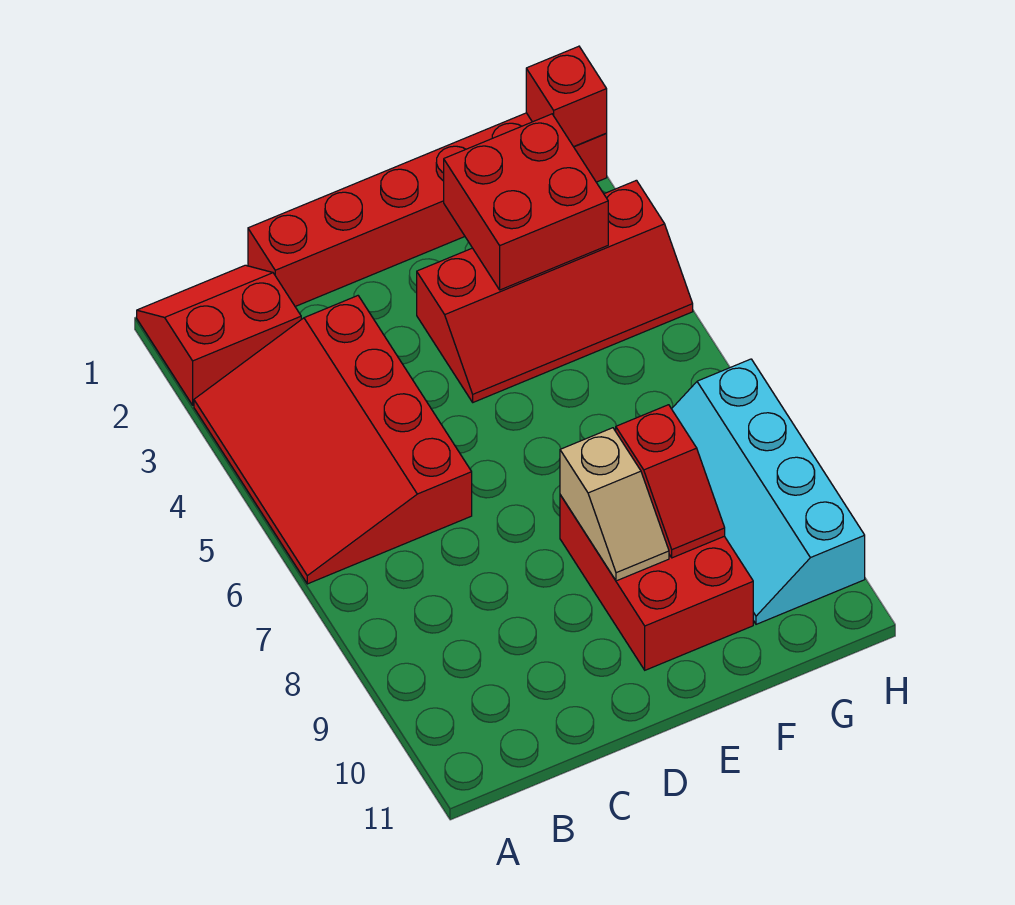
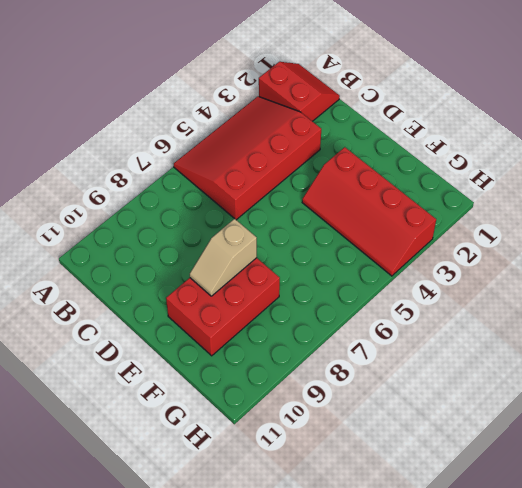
none -> red brick C1:H1 level 1
none -> cyan slope G7:H10 level 1 top H

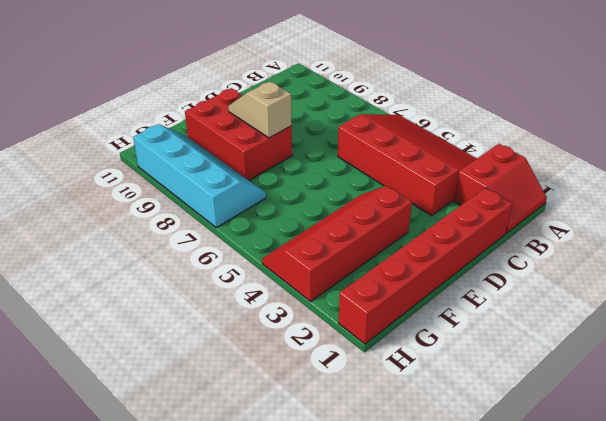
none -> red brick F2:G3 level 2
none -> red slope F8:F9 level 2 top 8

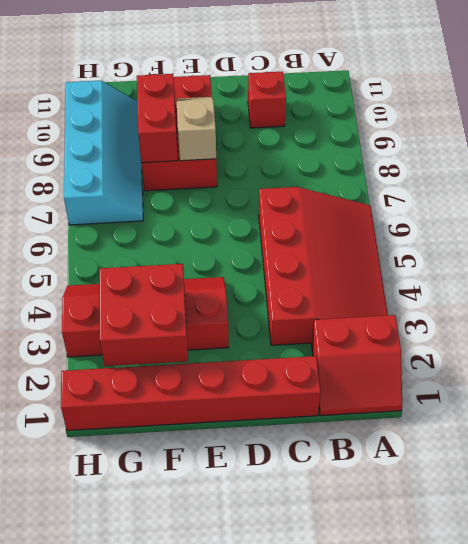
red brick C10 level 1 -> red brick H1 level 2
red brick F8:F9 level 2 -> red slope F8:F9 level 2 top 8

